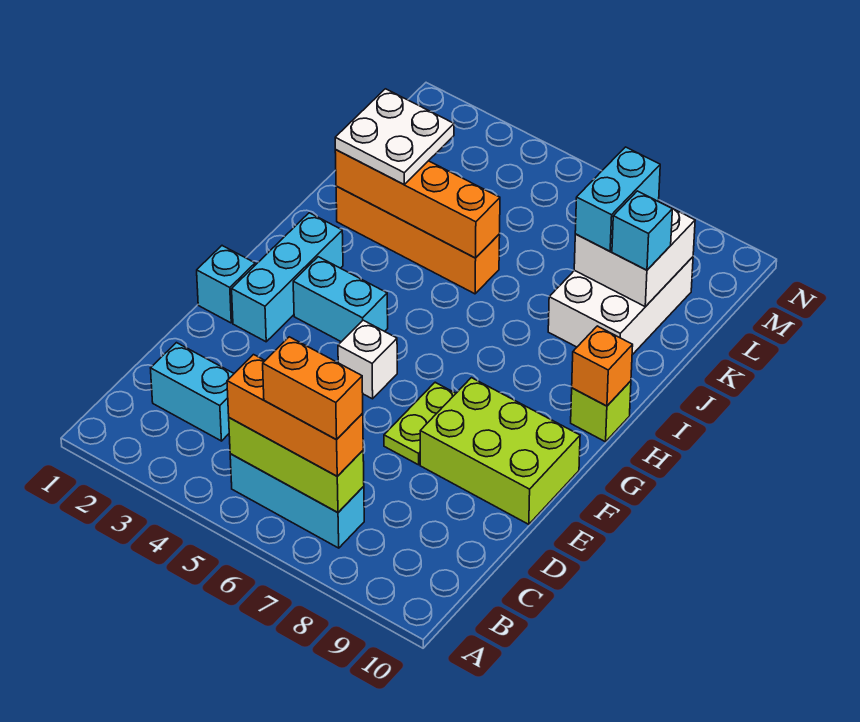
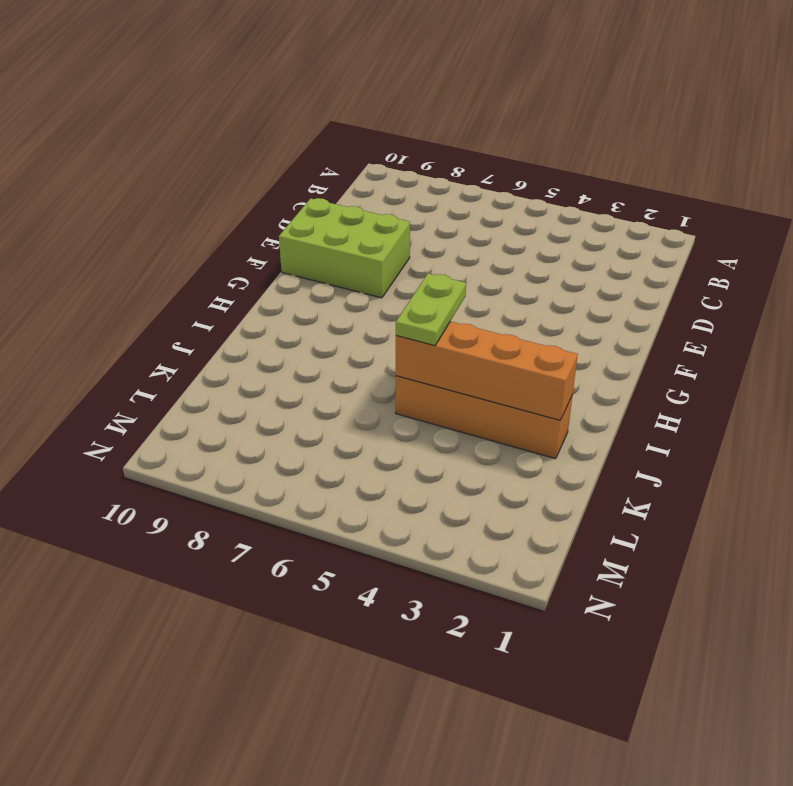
lime plate I5:J5 level 3 -> lime plate E7:F7 level 1
none -> cyan brick B5:B7 level 1
none -> cyan brick C2:C3 level 1
none -> cyan brick F1 level 1

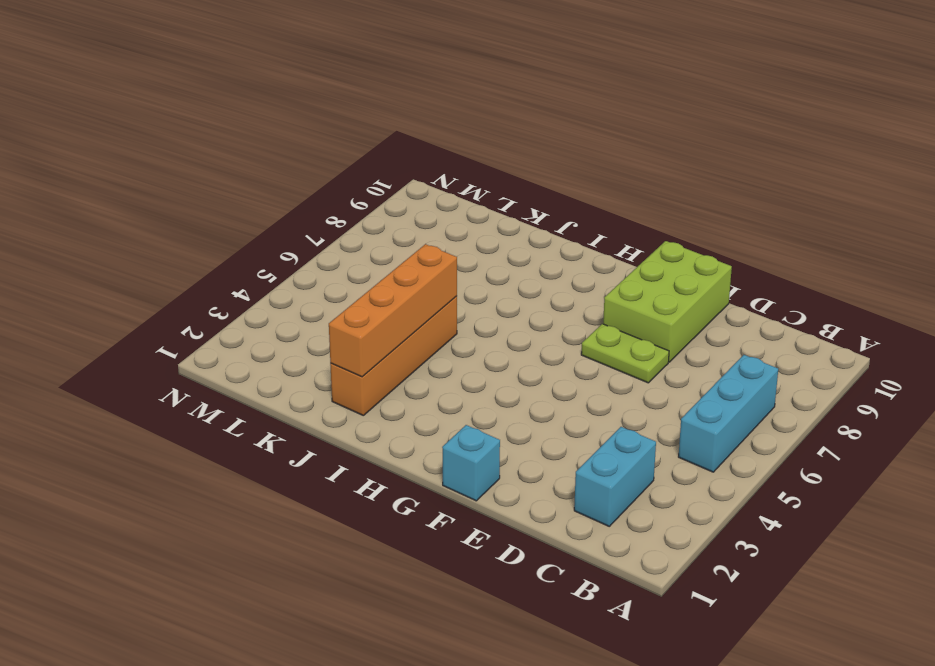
none -> cyan brick F2:H2 level 1
none -> white brick F5 level 1
none -> cyan brick G3:G4 level 1

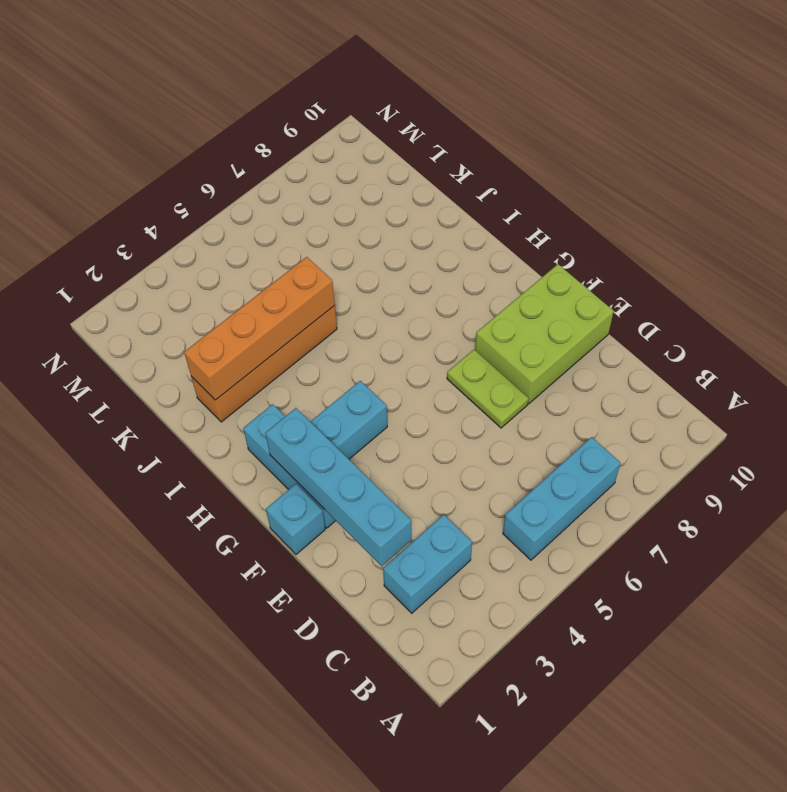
cyan brick D2:G2 level 2 -> none
none -> white brick F5 level 1
none -> lime brick H10 level 1
none -> white brick J8:L9 level 1

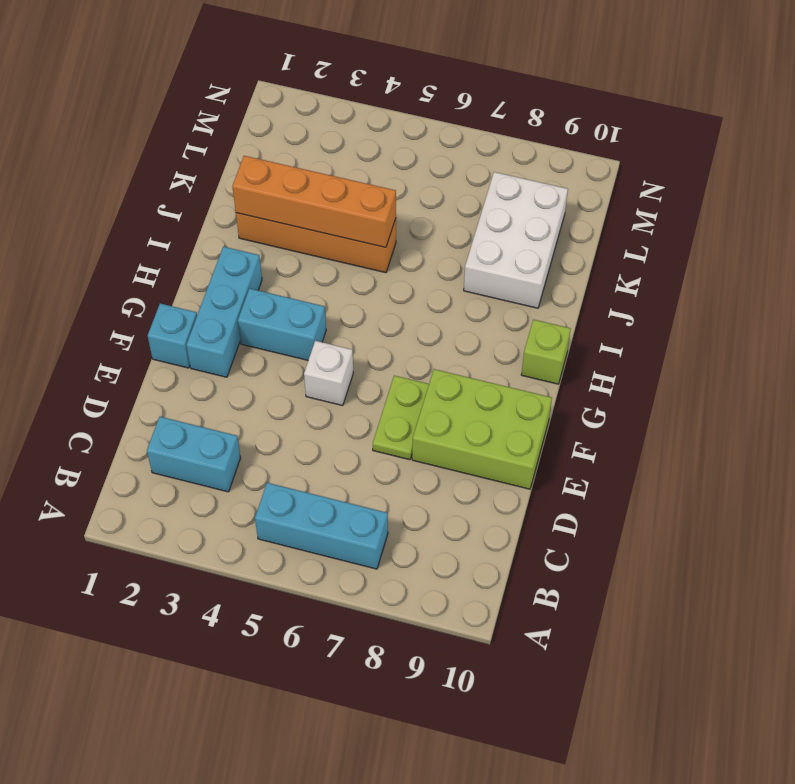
none -> lime brick B5:B7 level 2
none -> orange brick H10 level 2
none -> white brick K8:L9 level 2

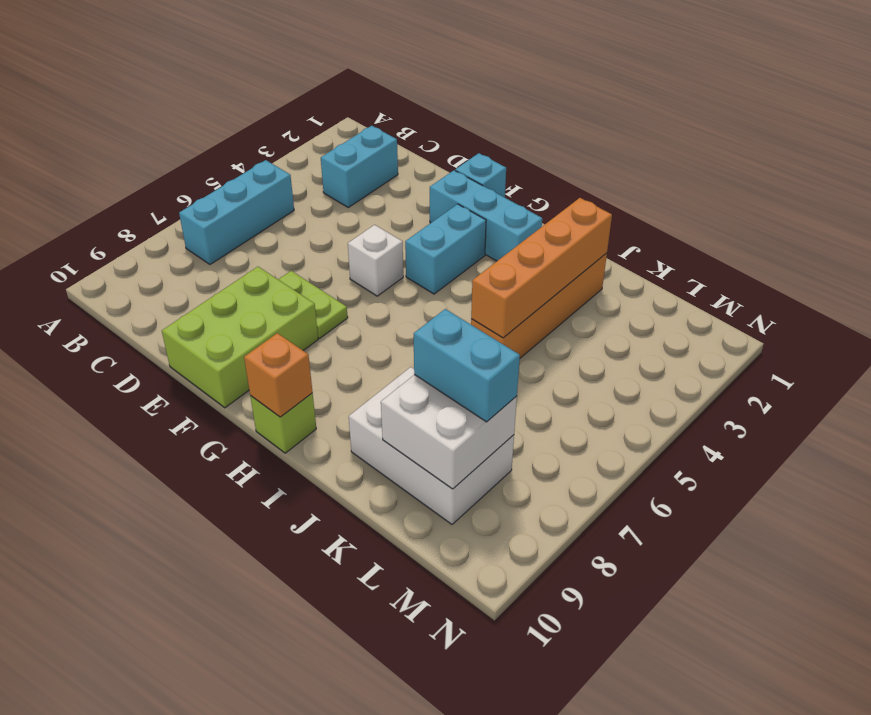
none -> lime brick B5:B7 level 2
none -> orange brick B5:B7 level 3
none -> white plate J2:K3 level 3

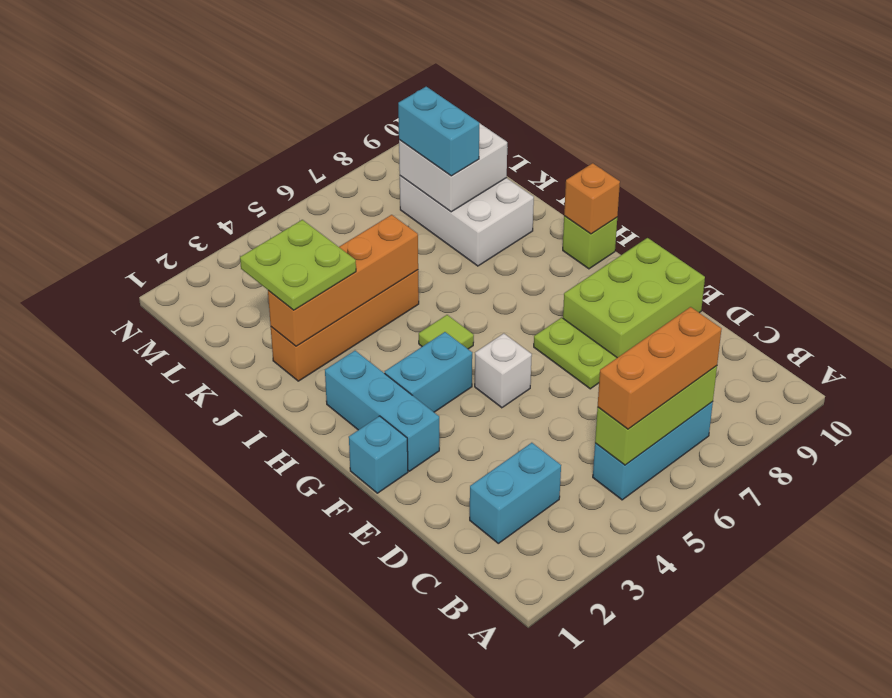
lime tile H5 level 1 -> none
lime plate J2:K3 level 3 -> white plate J2:K3 level 3
none -> cyan brick K9 level 3
none -> orange brick B6:B7 level 4

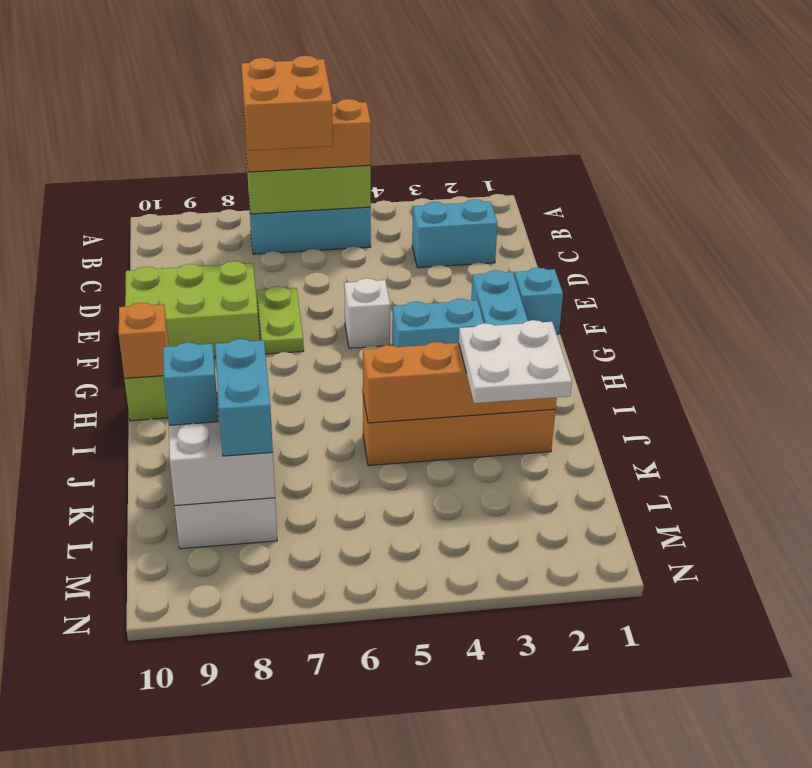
orange brick B6:C7 level 4 -> orange brick B6:B7 level 4

